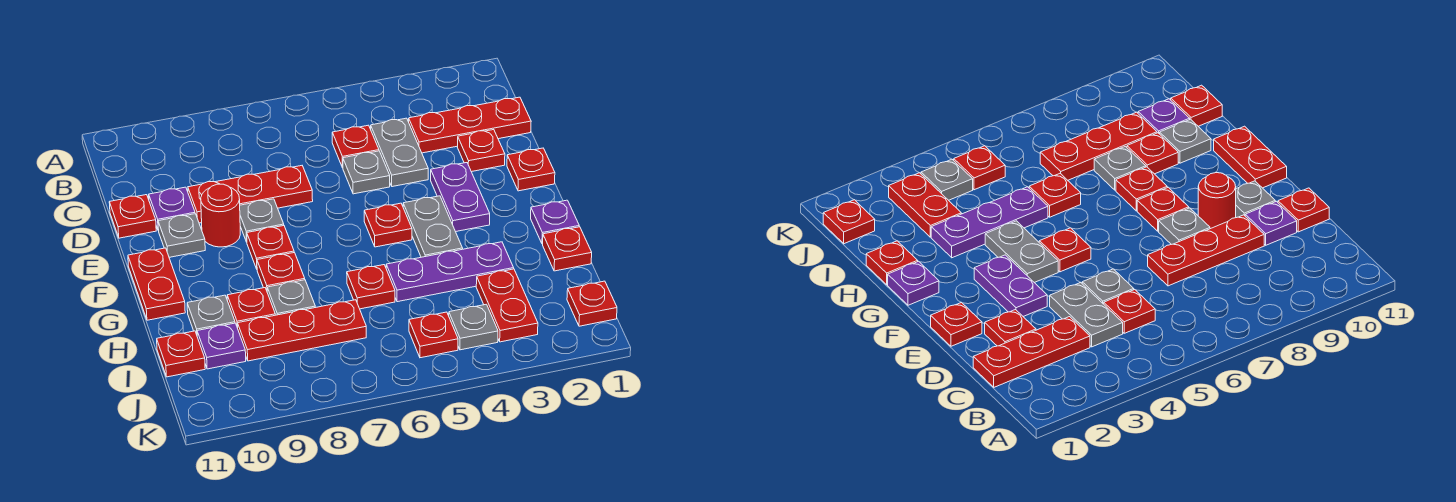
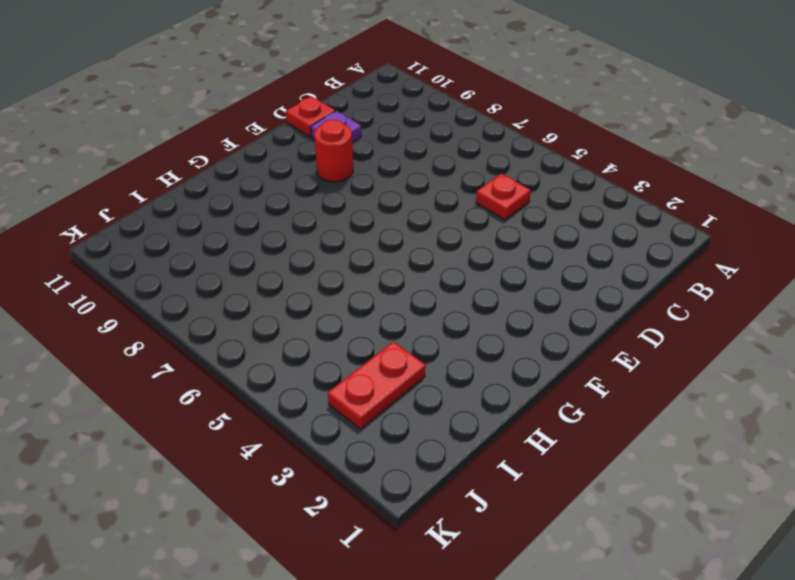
none -> red plate C1:C3 level 1
none -> grey plate C4:D4 level 1
none -> red plate D2 level 1
none -> grey plate D5 level 1

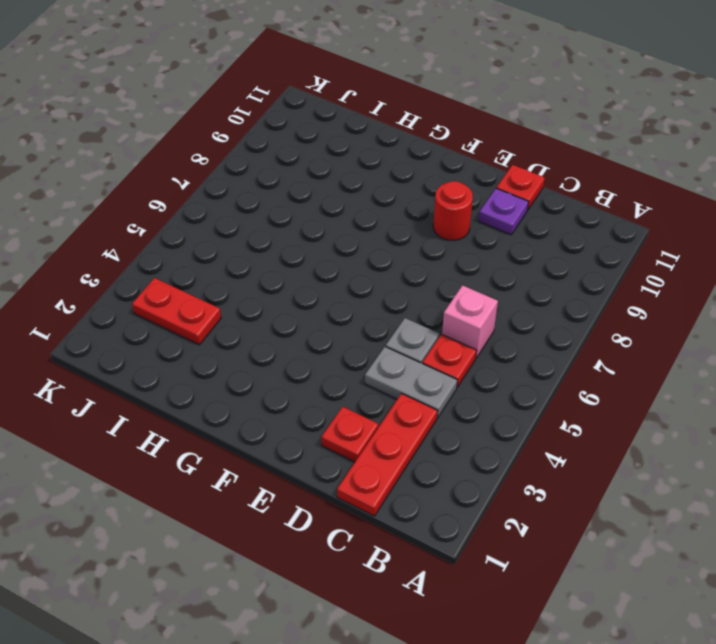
pink brick C6 level 1 -> none
none -> red plate D7:D9 level 1
none -> red plate E1 level 1
none -> purple plate E3:F3 level 1
none -> grey plate E8 level 1

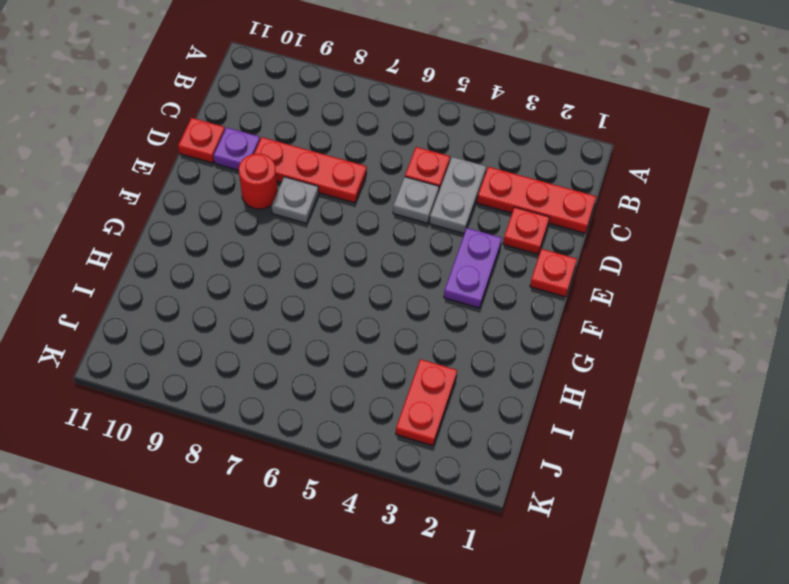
none -> grey plate E10 level 1
none -> grey plate F4:G4 level 1
none -> red plate F5 level 1
none -> red plate F8 level 1

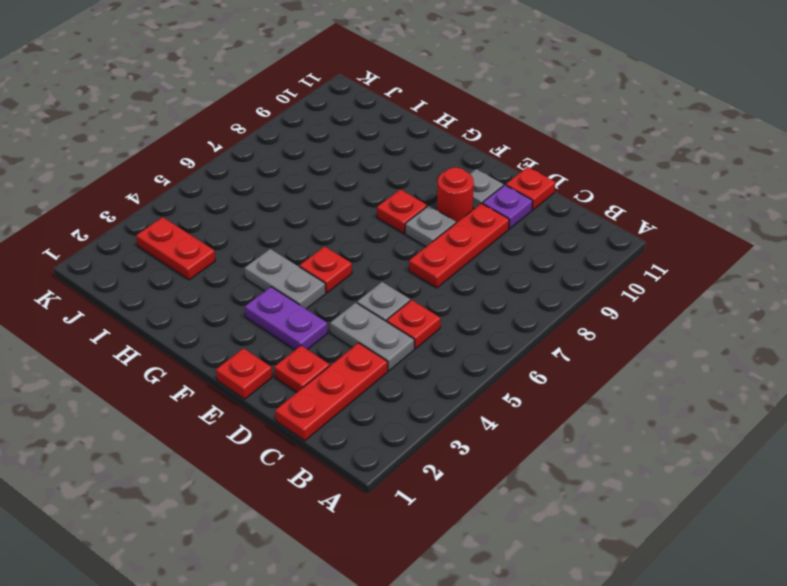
none -> red plate F11:G11 level 1
none -> purple plate G1 level 1
none -> red plate G8 level 1
none -> red plate H1 level 1

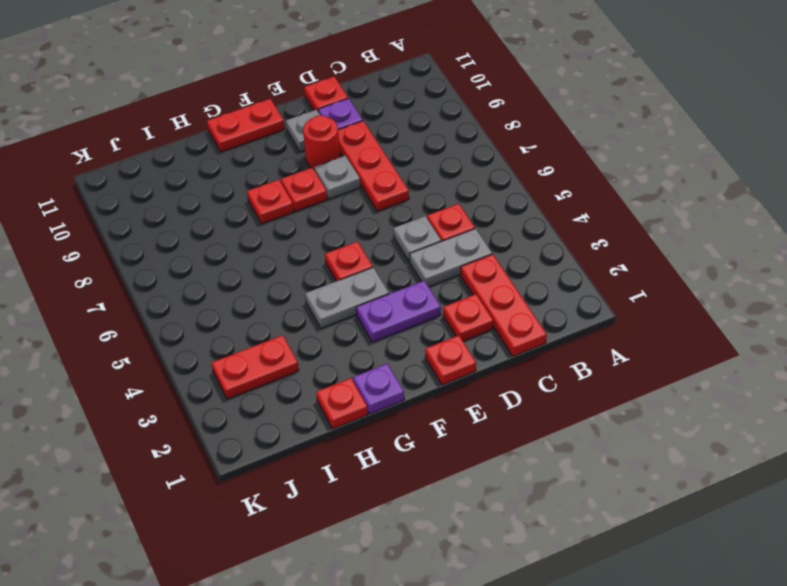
none -> purple plate H3:H5 level 1
none -> red plate H6 level 1
none -> grey plate H8 level 1
none -> red plate H9 level 1

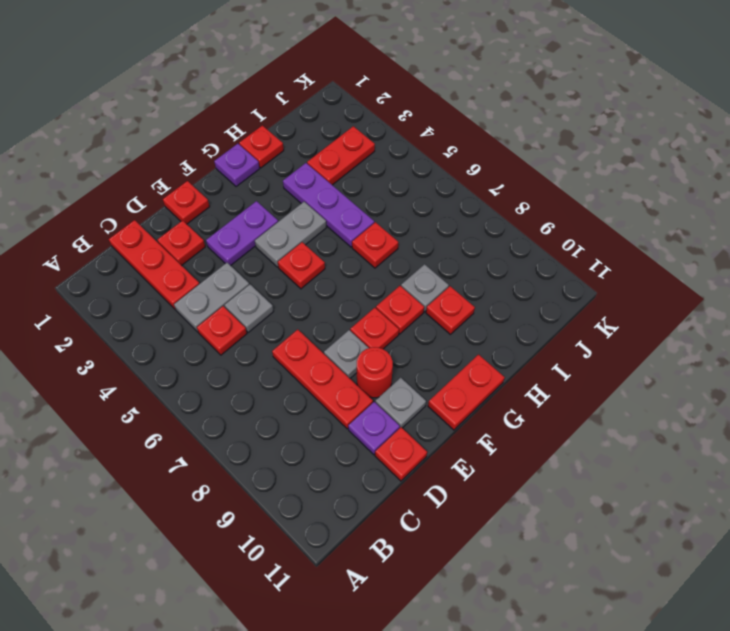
none -> grey plate H10 level 1
none -> red plate I7:I9 level 1
none -> purple plate I10 level 1
none -> red plate I11 level 1

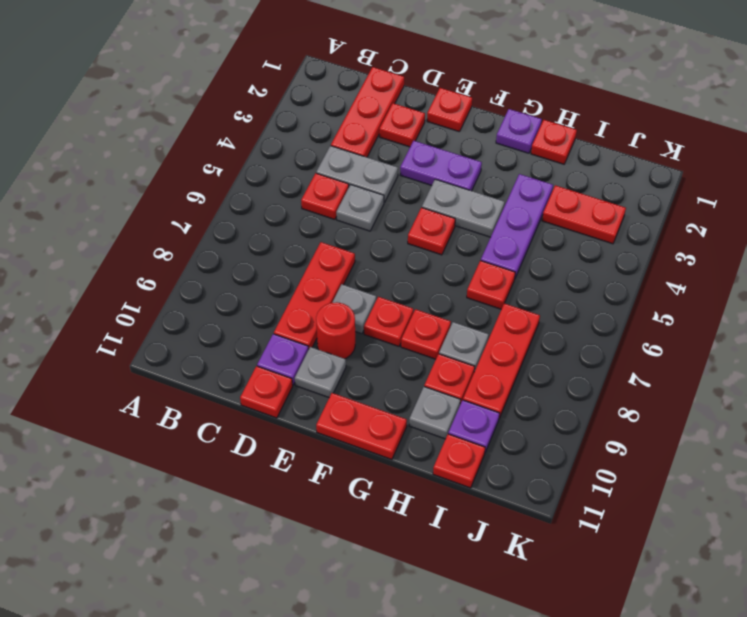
none -> red plate J1 level 1
none -> grey plate J4 level 1
none -> red plate J5 level 1

